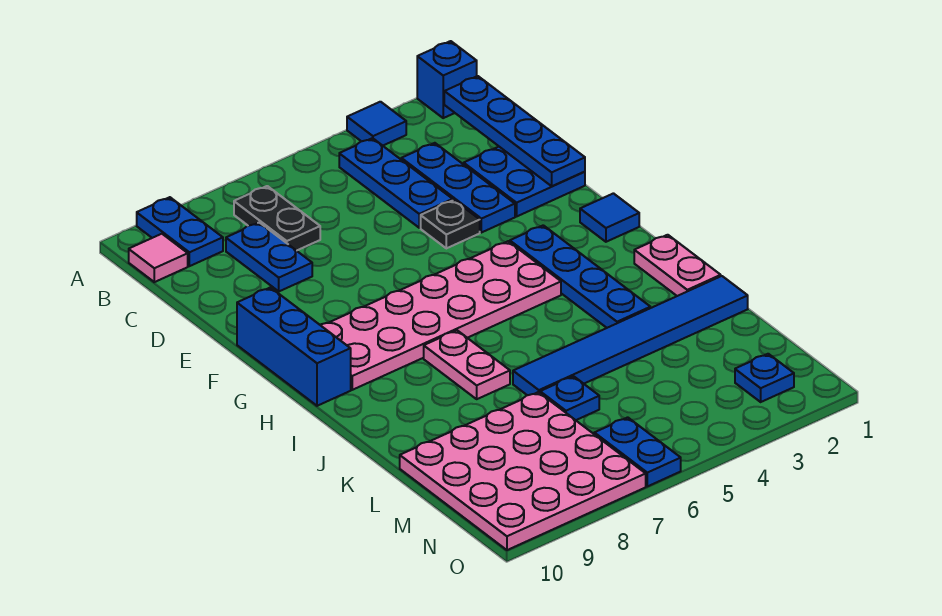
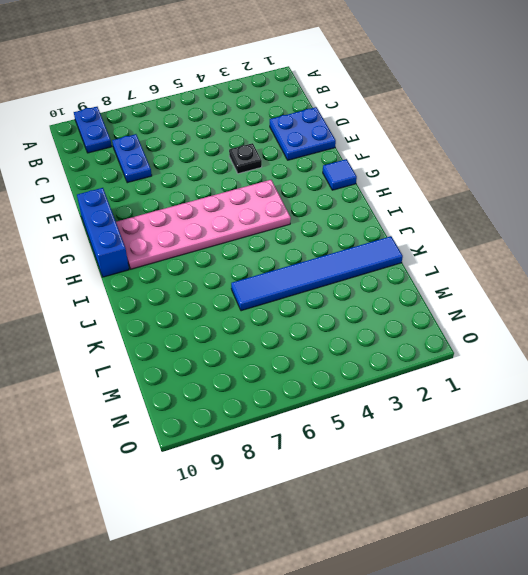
none -> blue brick A1 level 1
none -> blue tile A3 level 1
none -> blue plate B4:D4 level 1

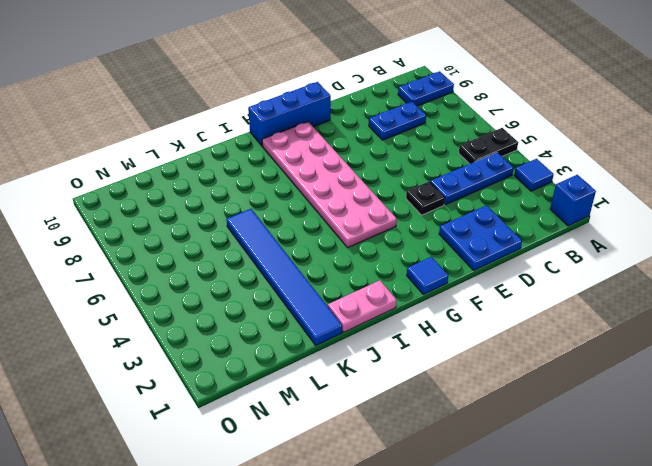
black plate A5:B5 level 1 -> black plate B7:C7 level 1
none -> pink tile B10 level 1
none -> blue plate C3:E3 level 1
none -> blue plate G3:J3 level 1

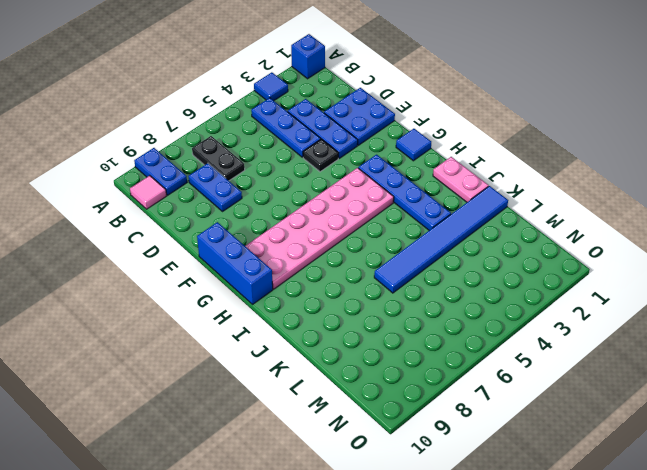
none -> pink plate I7:J7 level 1
none -> blue plate L6 level 1
none -> pink plate L7:O10 level 1

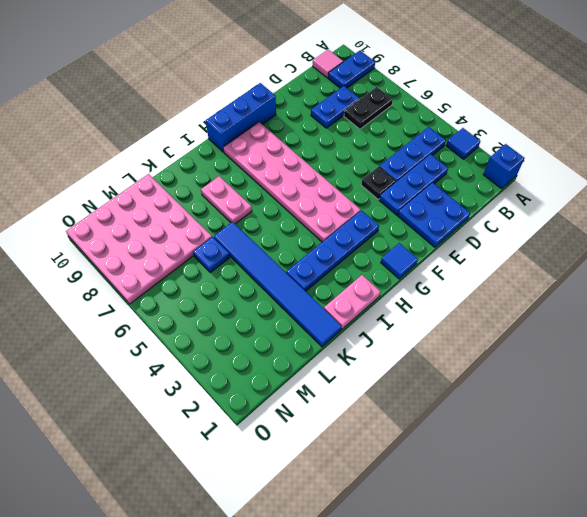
pink plate J7:J8 level 1 -> pink plate I7:J7 level 1
none -> blue plate N2 level 1
none -> blue plate N6:O6 level 1
none -> blue plate B1:E1 level 2

